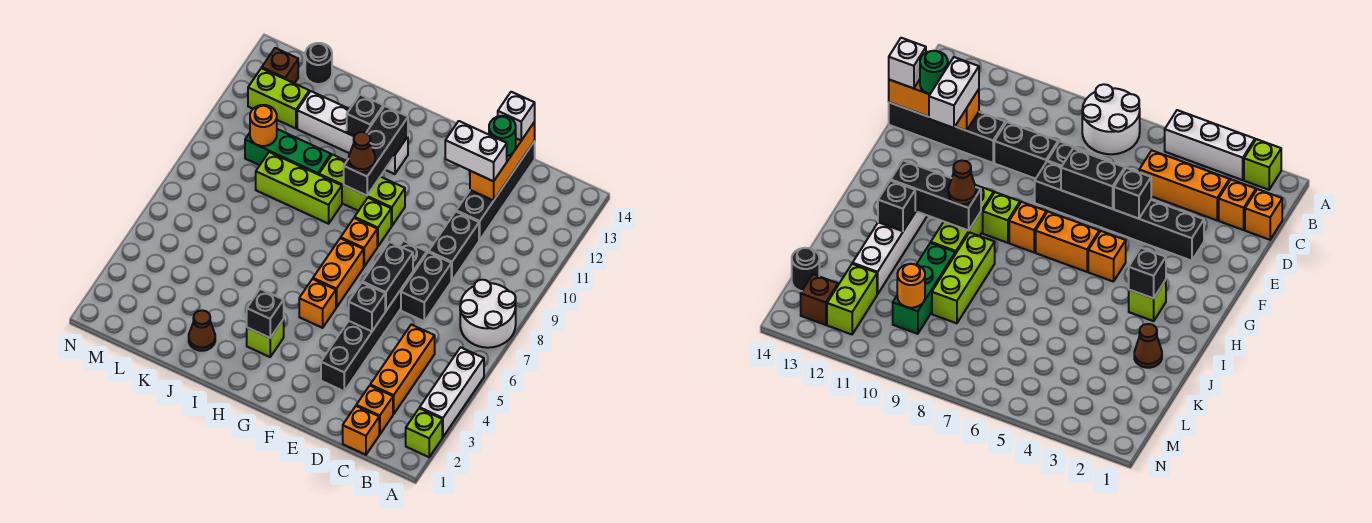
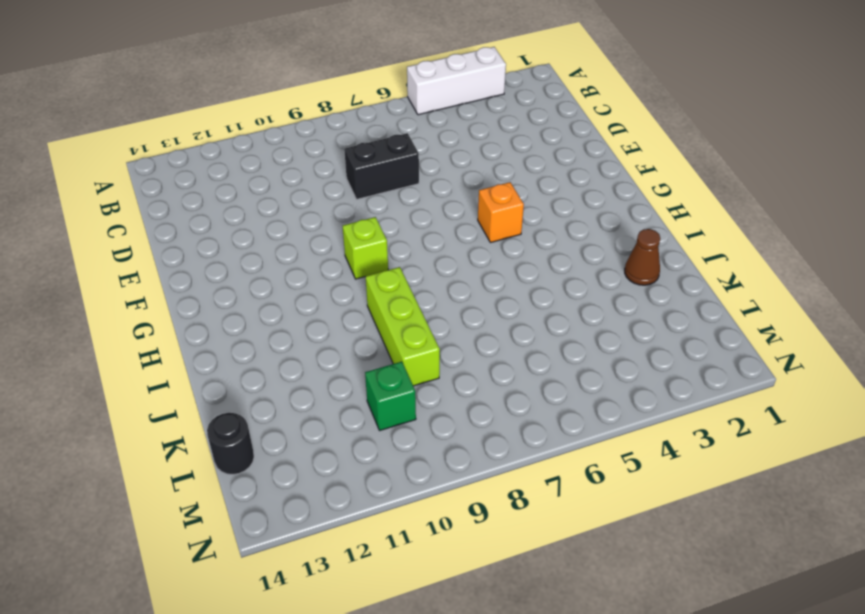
green brick L10 level 1 -> green brick J10:L10 level 1
none -> lime brick A2 level 1
none -> white round brick A7:B8 level 1
none -> orange brick C1 level 1
none -> orange brick C2 level 1

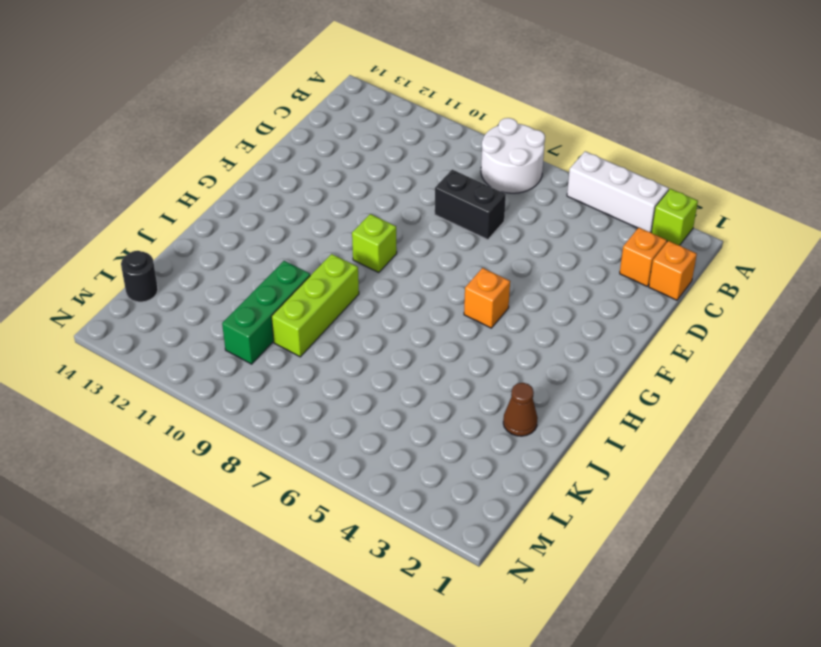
none -> orange brick C3:C5 level 1
none -> black brick D9:D10 level 1
none -> black brick D11:D14 level 1
none -> black brick E3:E8 level 1

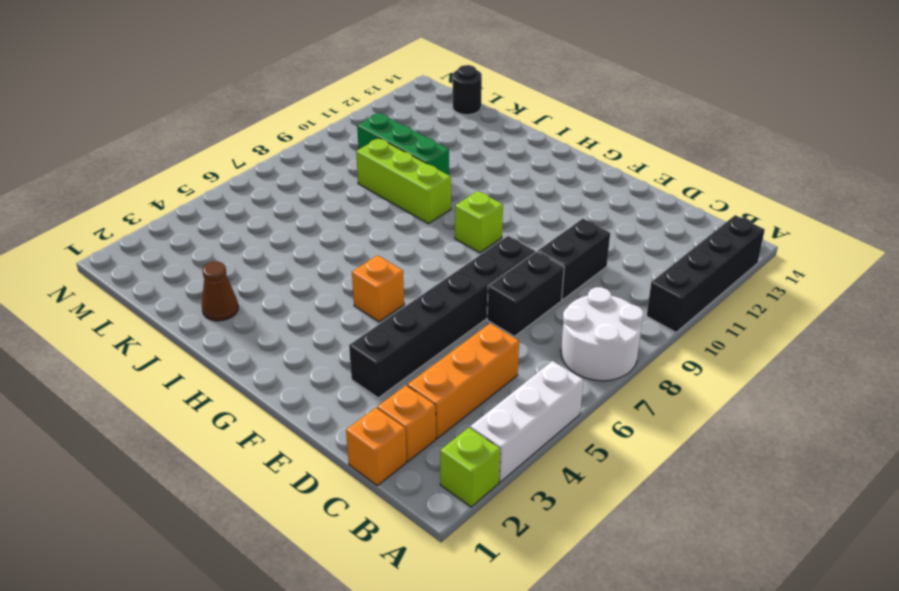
black brick A10:A13 level 1 -> black brick D11:D14 level 1
none -> orange brick G6:G7 level 1
none -> orange brick G8 level 1
none -> lime brick G10:I10 level 1
none -> lime brick H3 level 1

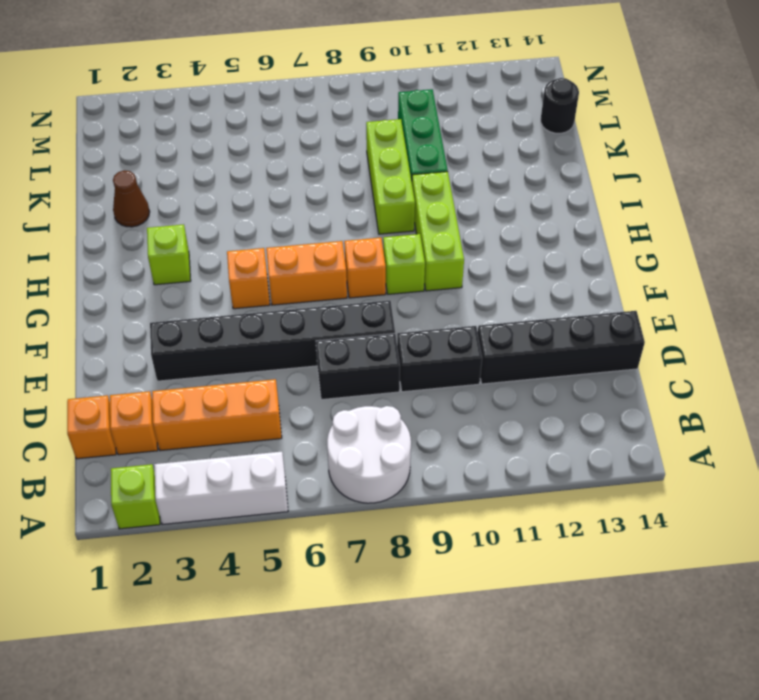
none -> white brick H12:K12 level 1
none -> lime brick L12:M12 level 1
none -> brown brick M13 level 1
none -> orange brick D12:D14 level 2

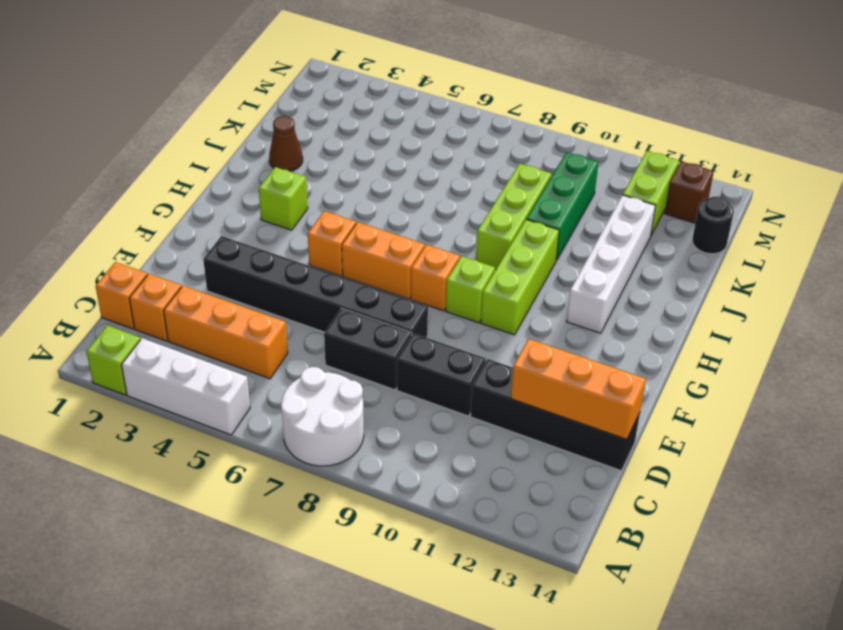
none -> black brick E5 level 2
none -> black brick E6:E7 level 2
none -> black brick H3 level 2
none -> black brick H10:H12 level 2

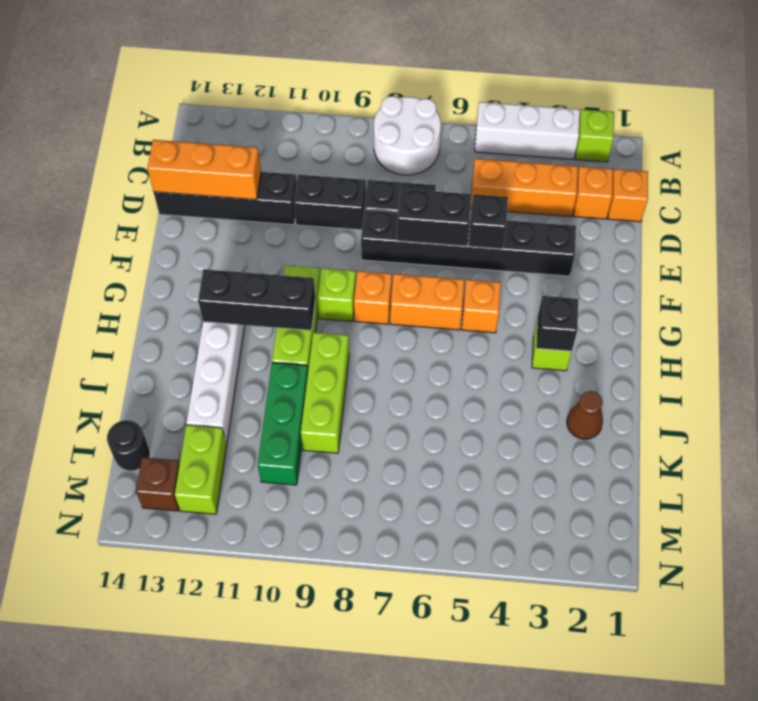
none -> black brick I12 level 2
none -> orange round brick L10 level 2
none -> white brick D12:E12 level 3
none -> green round brick D13 level 3

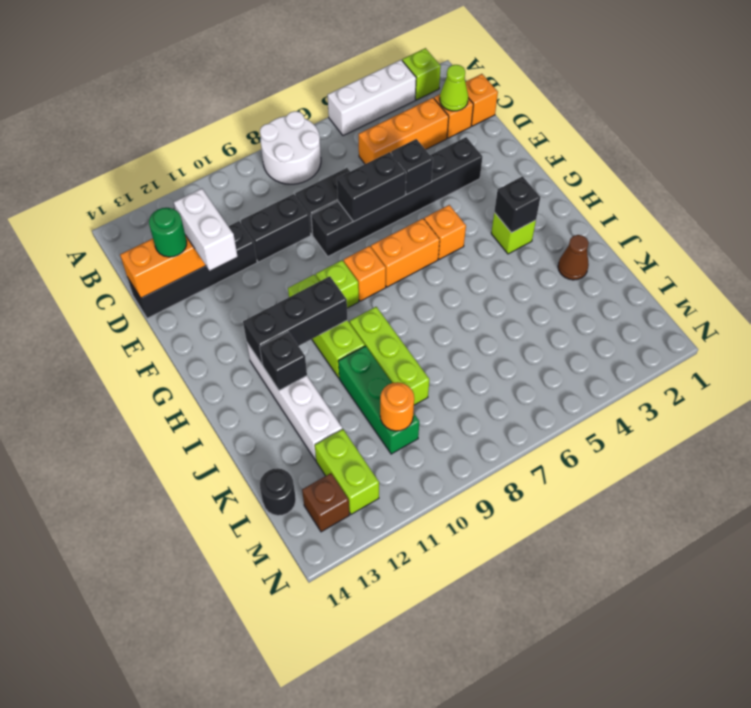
lime cone C2 level 2 -> none
none -> white brick D14 level 3
none -> brown cone H10 level 3

